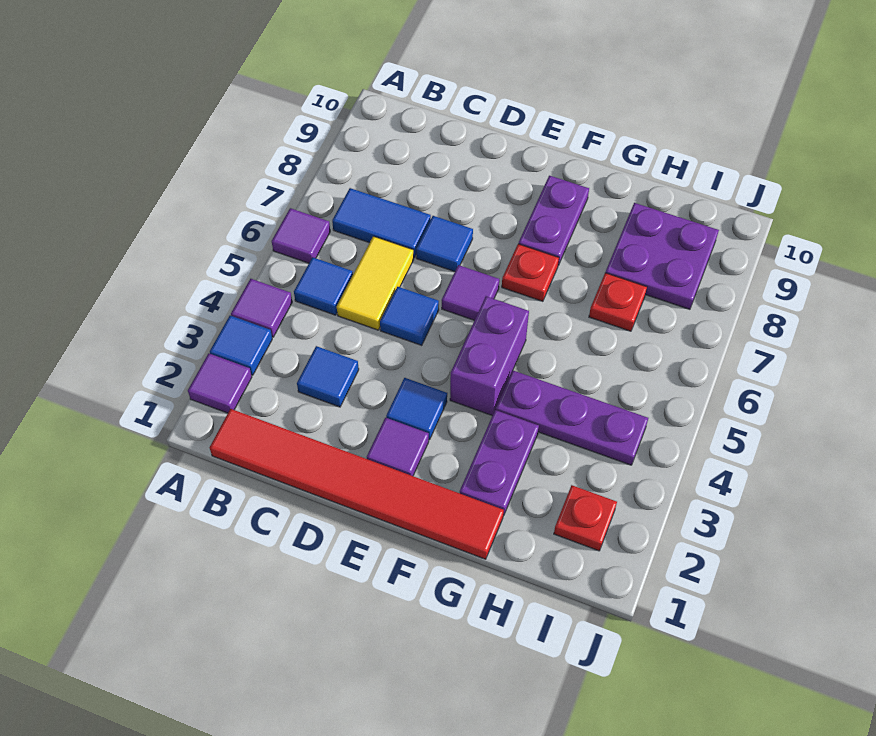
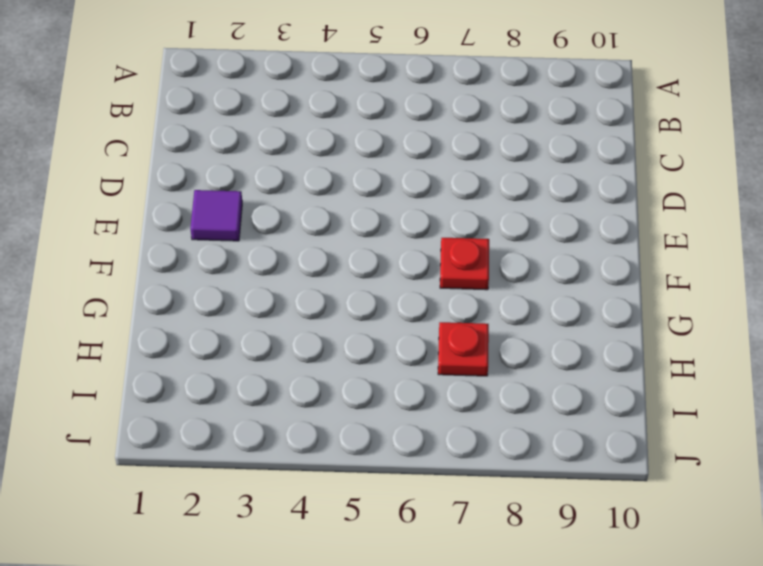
none -> purple tile A2 level 1
none -> blue tile A3 level 1
none -> purple tile A4 level 1

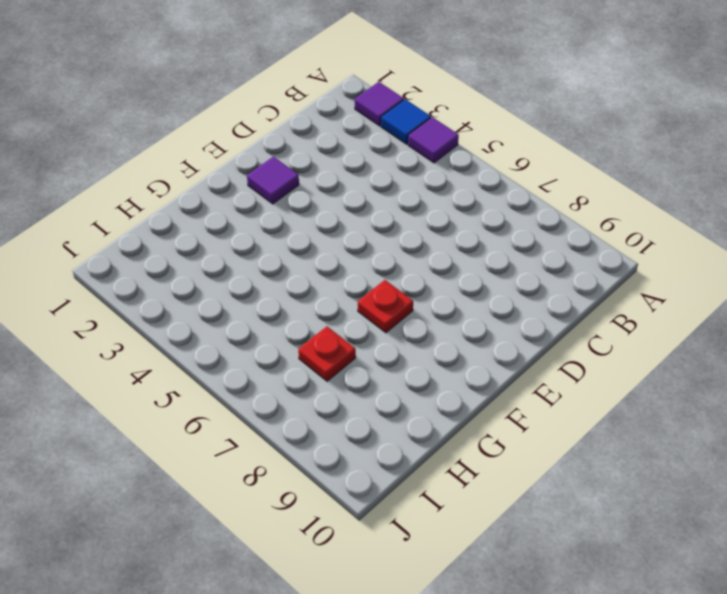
none -> purple tile A6 level 1
none -> red tile B1:G1 level 1
none -> blue tile B5 level 1

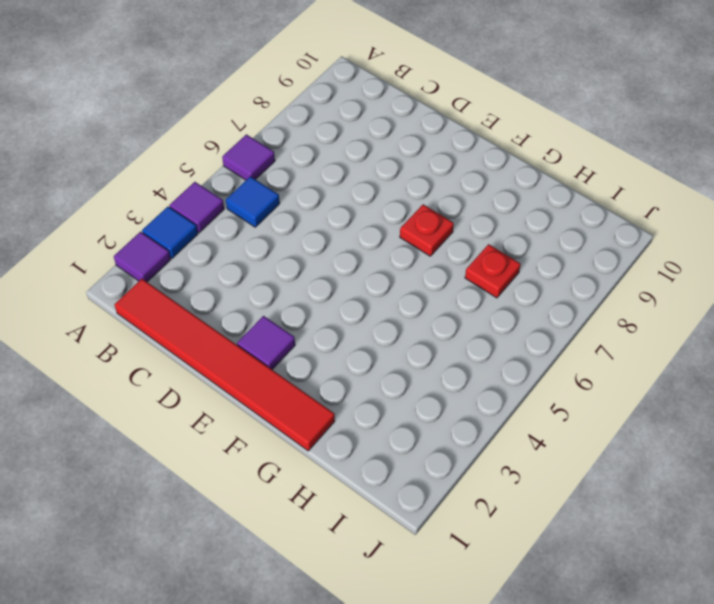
none -> blue tile B7:C7 level 1
none -> blue tile C3 level 1
none -> yellow tile C5:C6 level 1

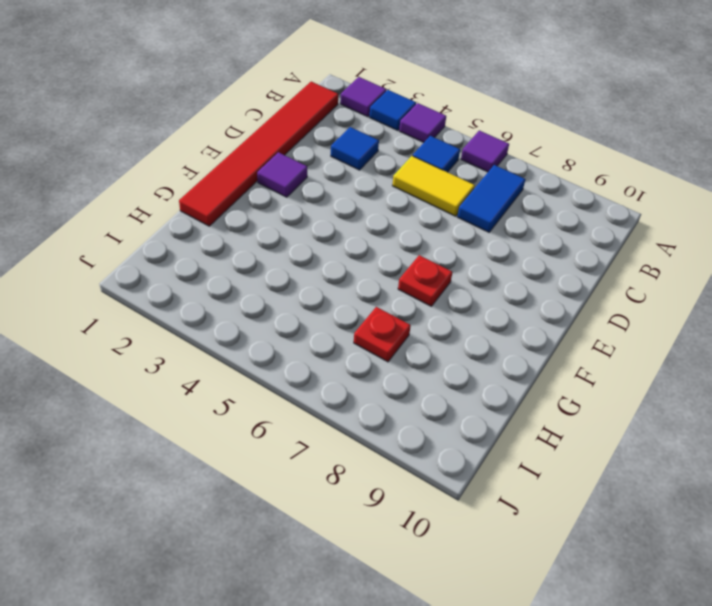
none -> blue tile D5 level 1
none -> blue tile D7 level 1
none -> blue tile E3 level 1

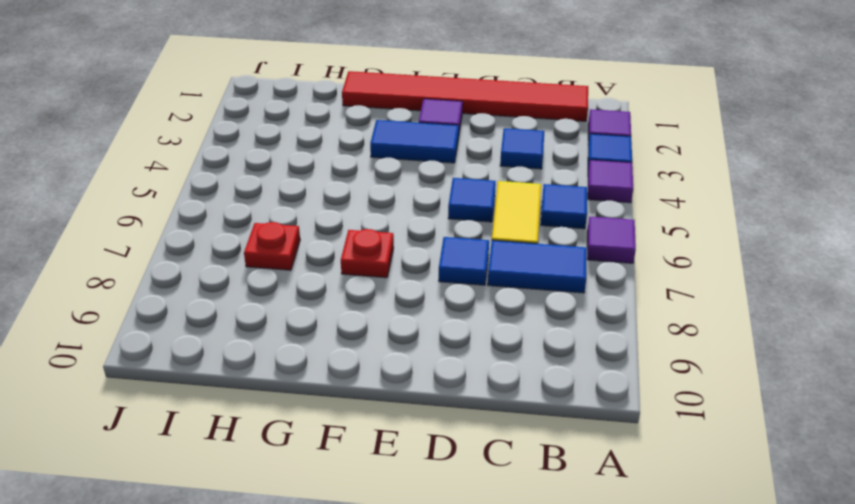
blue tile E3:F3 level 1 -> blue tile E3 level 1
none -> purple tile E6 level 1
none -> purple brick F4:F5 level 1
none -> purple plate F8:F9 level 1

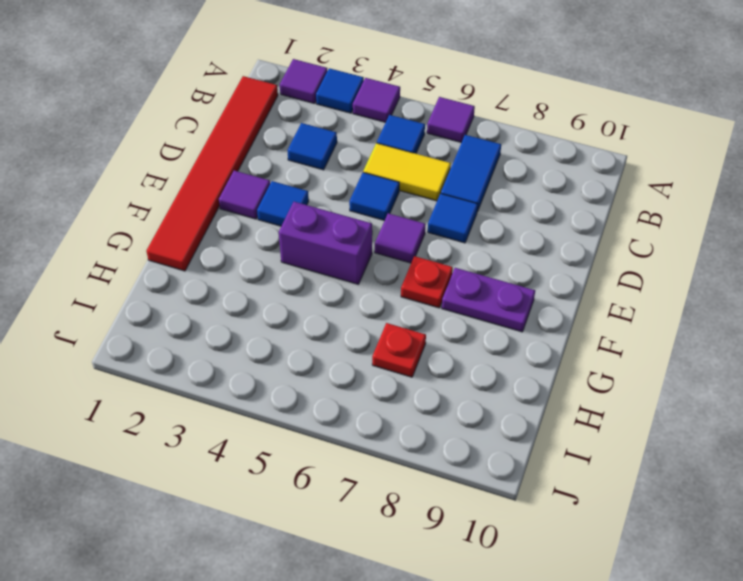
none -> purple plate G2:G3 level 1
none -> purple plate G4:I4 level 1
none -> purple plate H8:I9 level 1

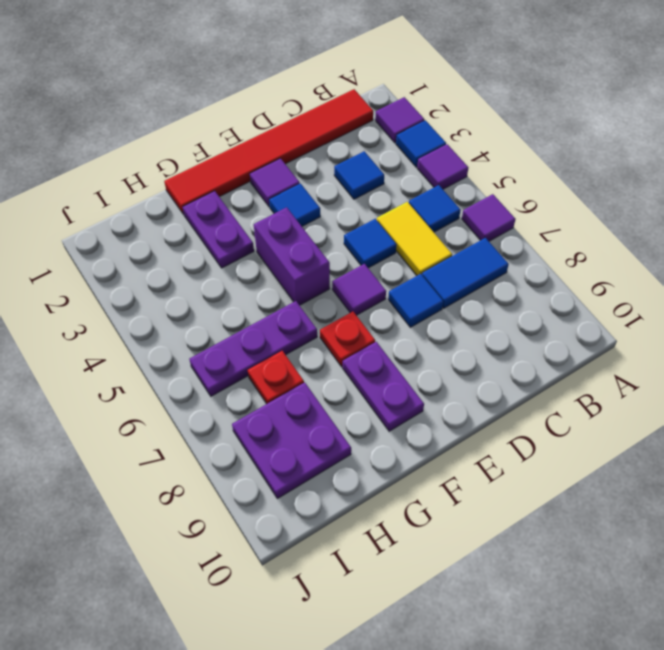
purple plate G6:I6 level 1 -> purple plate G4:I4 level 1
none -> red plate I2 level 1

